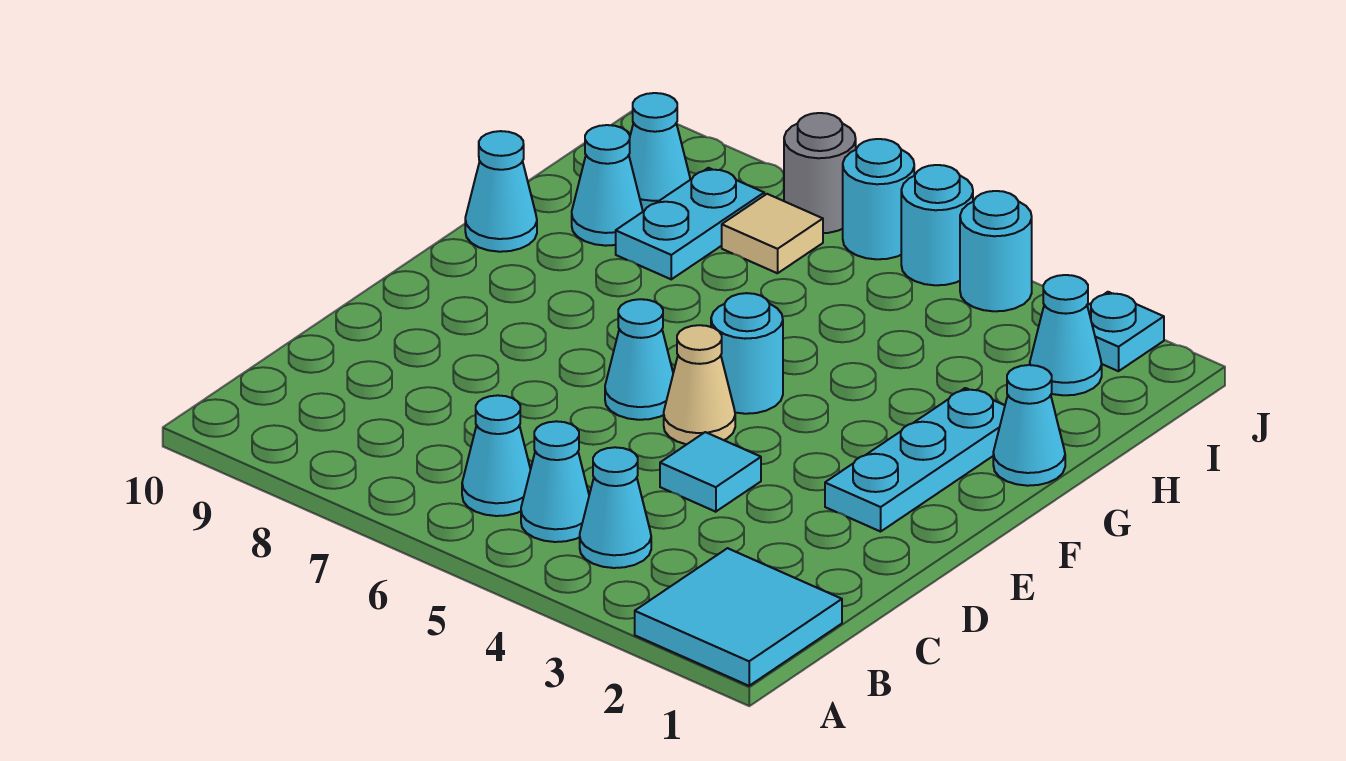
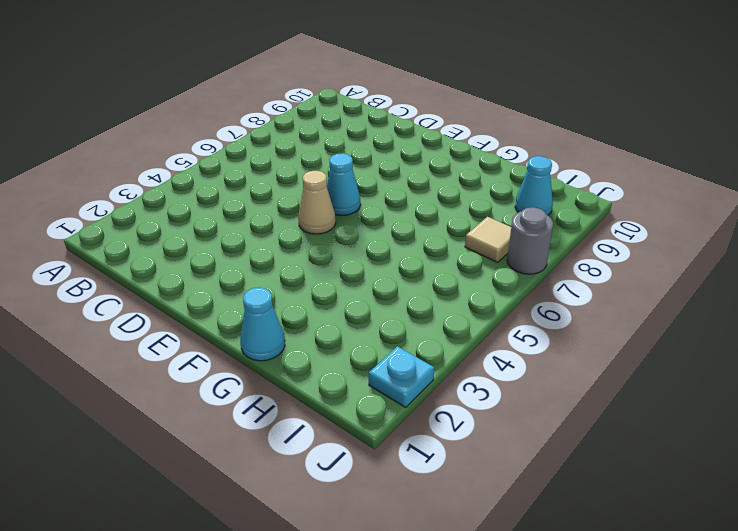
none -> cyan tile A1:B2 level 1
none -> cyan cone B4 level 1
none -> cyan cone B5 level 1

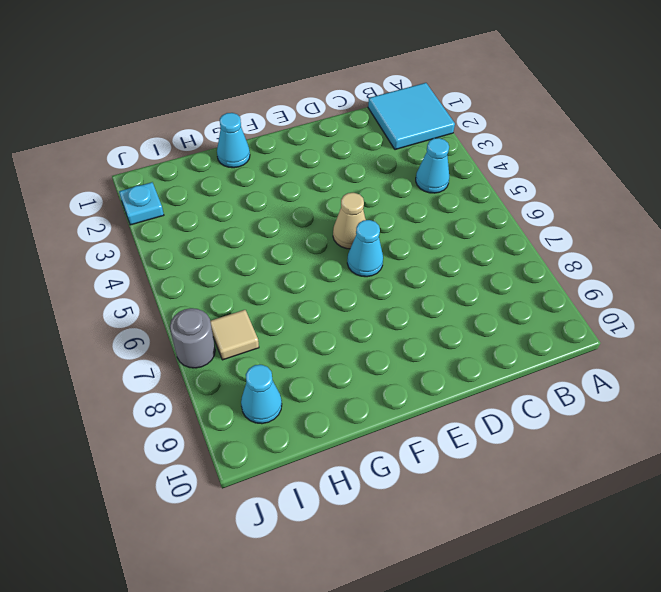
none -> cyan cone B5 level 1
none -> cyan cone B6 level 1
none -> cyan tile D4 level 1

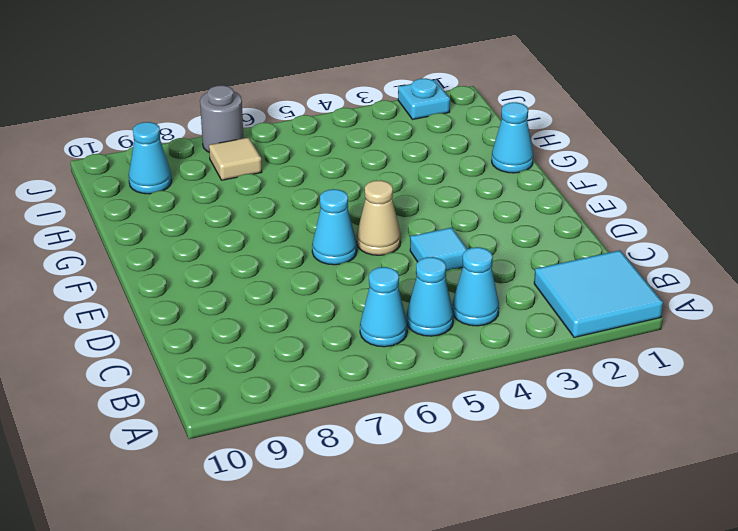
none -> cyan plate E2:G2 level 1
none -> cyan round brick F5 level 1
none -> cyan cone G10 level 1

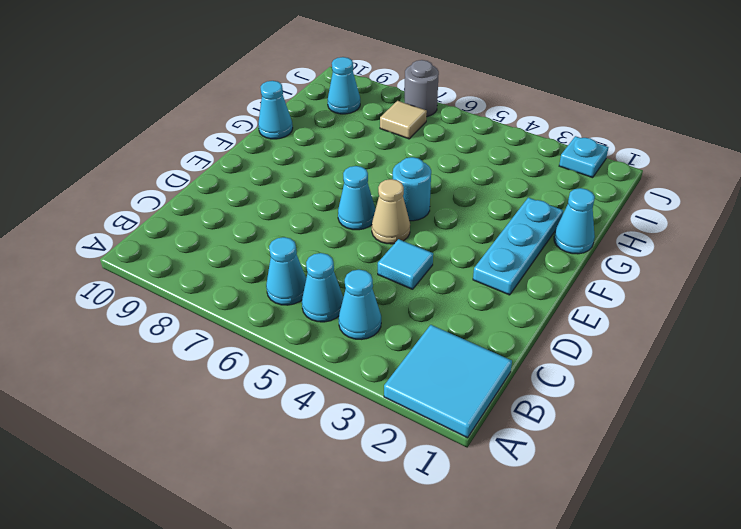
none -> cyan plate H8:I8 level 1
none -> cyan cone H9 level 1
none -> cyan cone I2 level 1

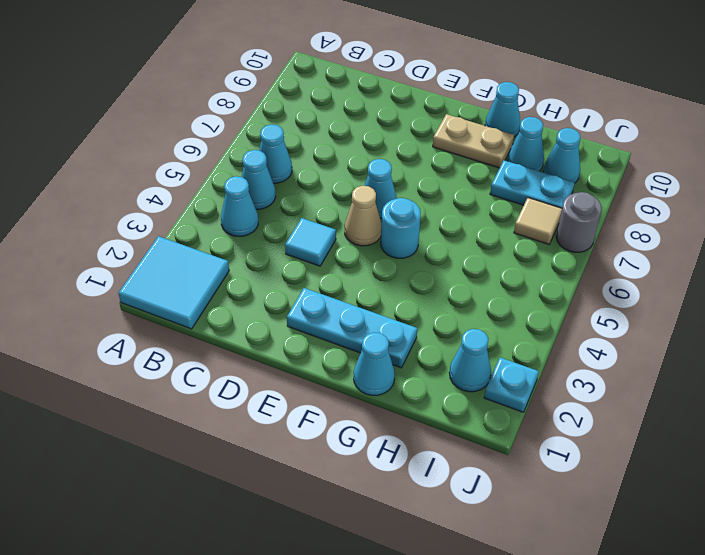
tan plate F9:G9 level 1 -> none
none -> cyan round brick J4 level 1
none -> cyan round brick J5 level 1
none -> cyan round brick J6 level 1

